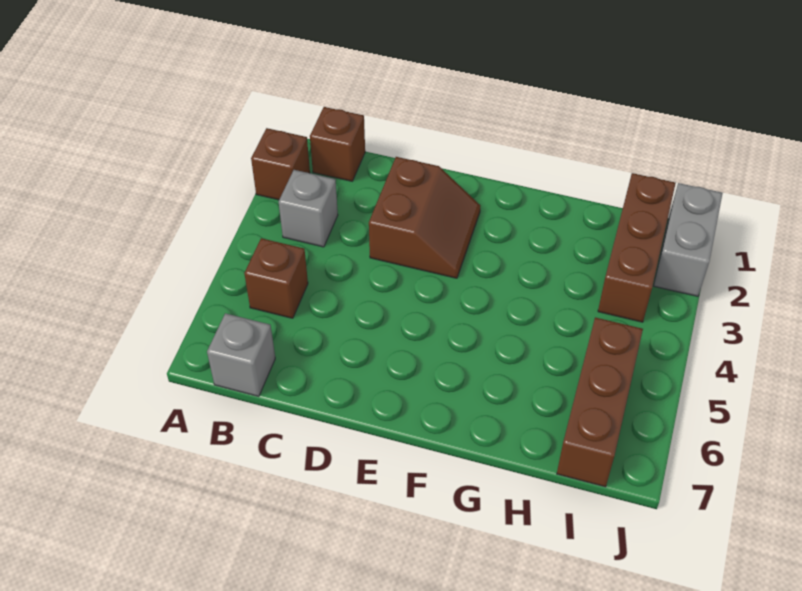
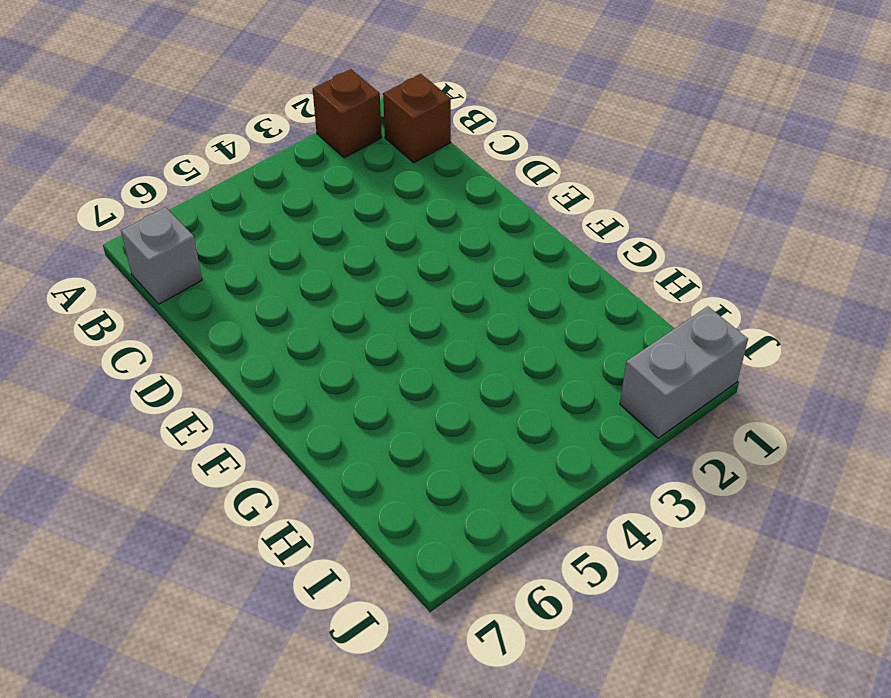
none -> grey brick B3 level 1
none -> brown brick B5 level 1

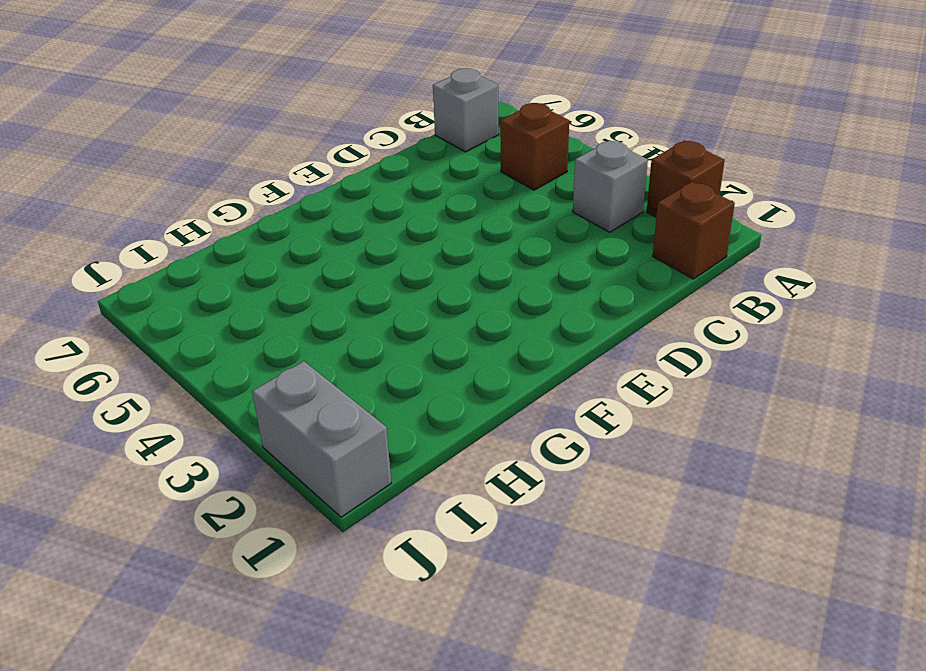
none -> brown slope D2:E3 level 1 top D
none -> brown brick I1:I3 level 1

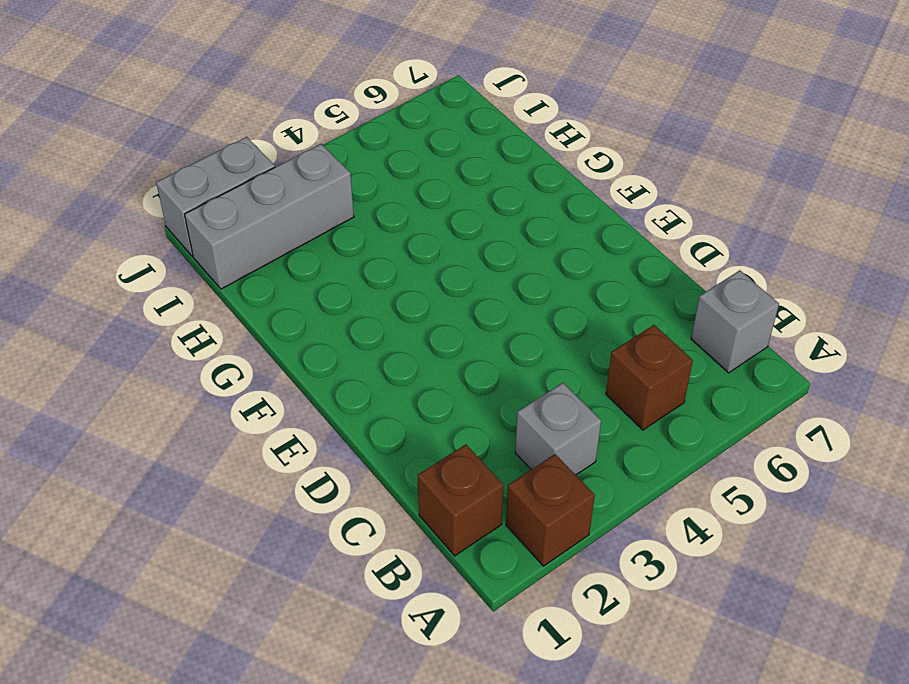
grey brick I1:I3 level 1 -> brown brick I1:I3 level 1
none -> brown slope D2:E3 level 1 top D
none -> brown brick I5:I7 level 1

